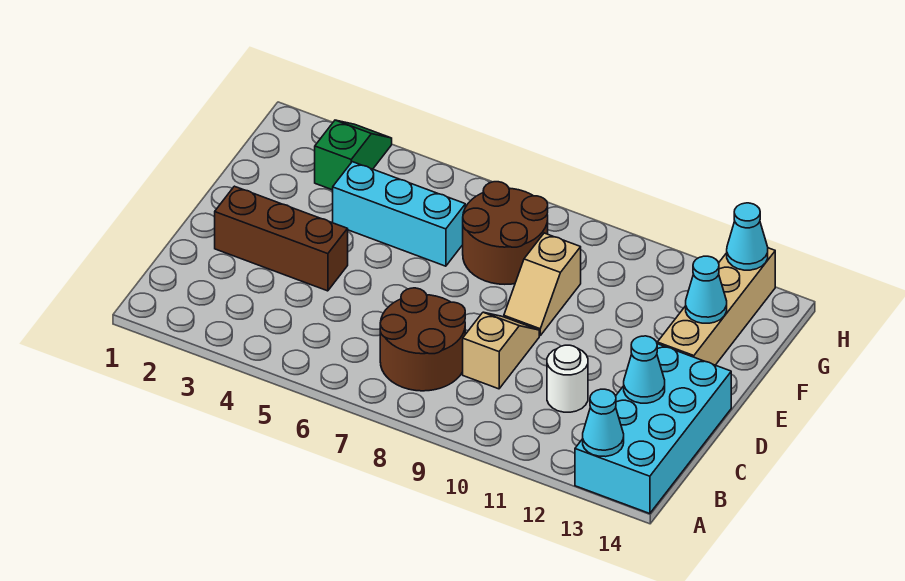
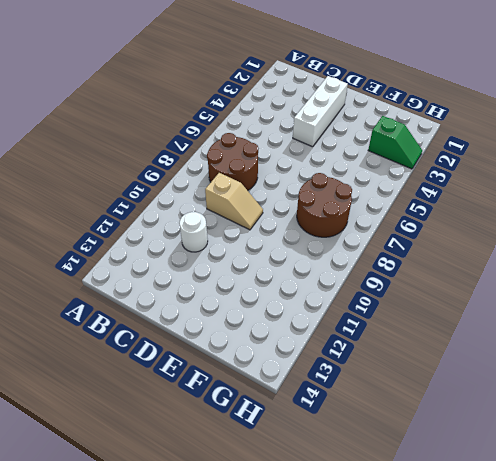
white brick D2:D4 level 1 -> brown brick D2:D4 level 1
none -> cyan brick A13:D14 level 1
none -> tan slope E9:F9 level 1 top F
none -> tan brick E13:H13 level 1

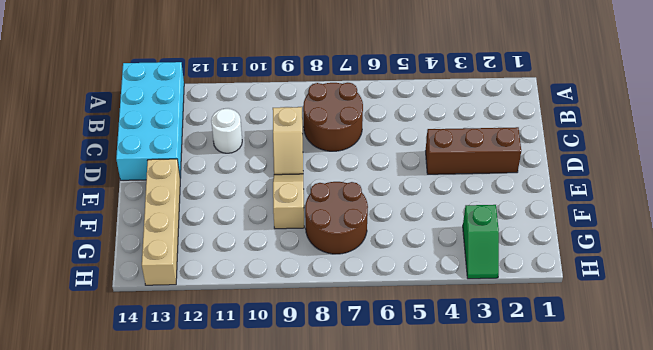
none -> cyan brick F4:F6 level 1
none -> cyan cone A13 level 2
none -> cyan cone C13 level 2

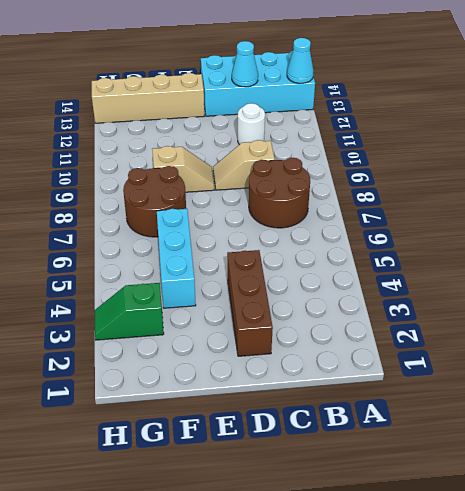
none -> cyan cone F13 level 2
none -> cyan cone H13 level 2

